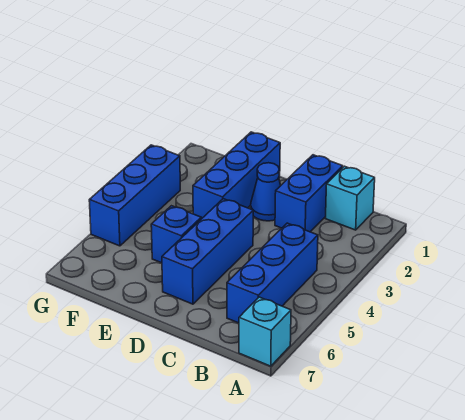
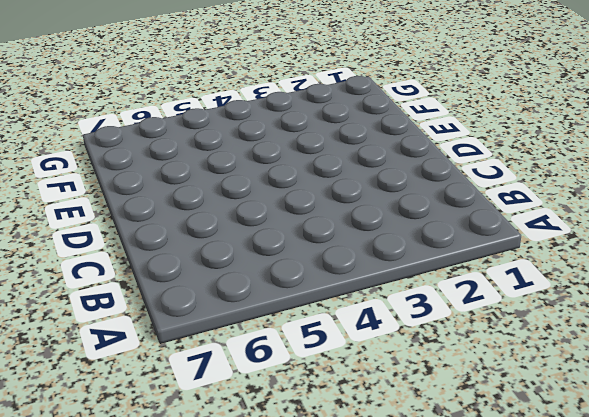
none -> cyan brick A7 level 1
none -> cyan brick B1 level 1

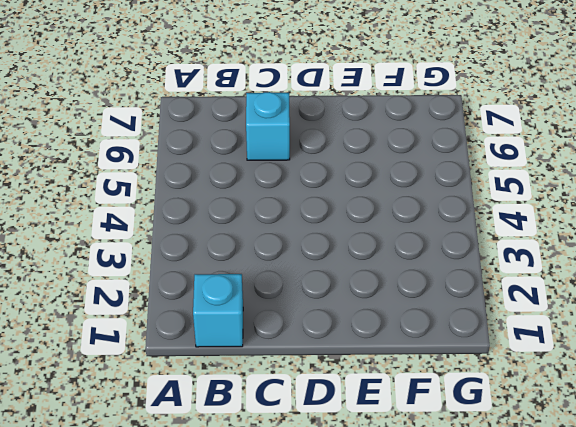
cyan brick C6 level 1 -> cyan brick A7 level 1
none -> blue brick B4:B6 level 1
none -> blue brick C1:C2 level 1

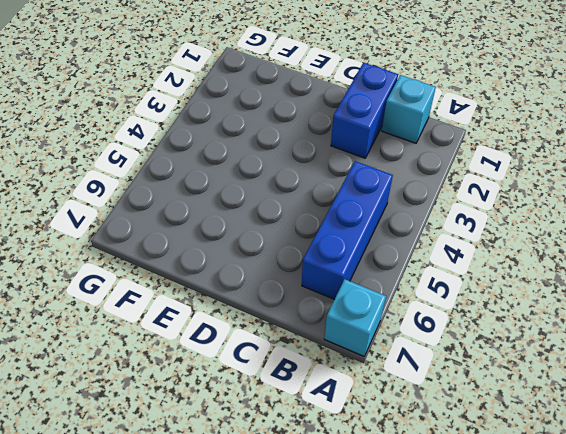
none -> blue cone D2 level 1
none -> blue brick D4:D6 level 1

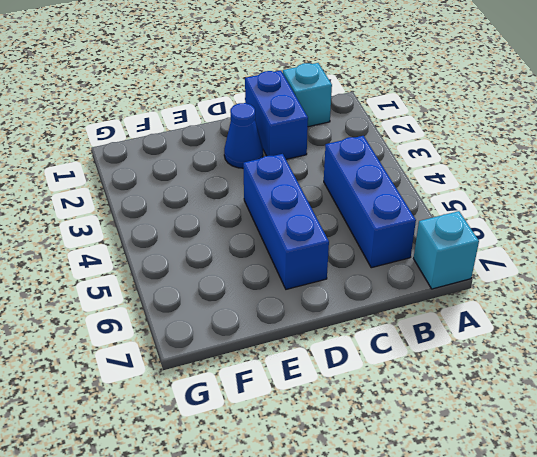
none -> blue brick E1:E3 level 1
none -> blue brick E5 level 1

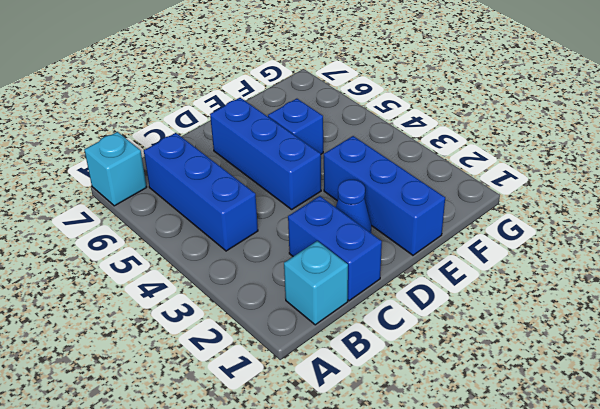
none -> blue brick G3:G5 level 1

